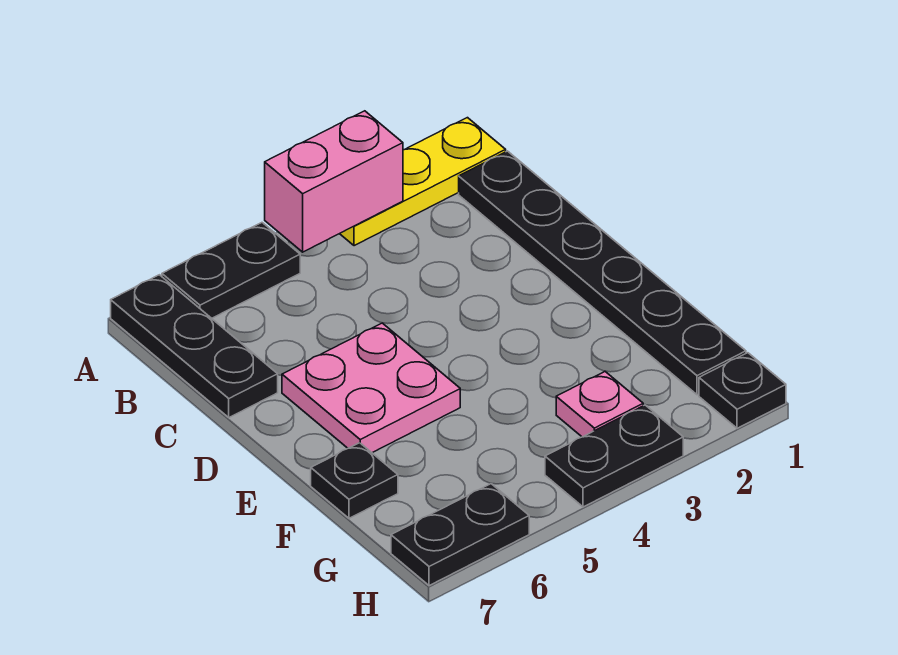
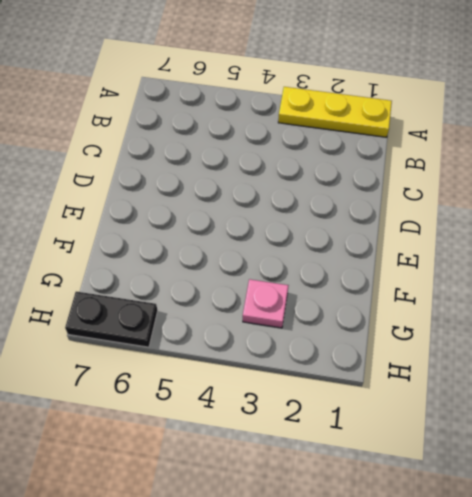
none -> black plate A5:A6 level 1
none -> black plate A7:C7 level 1

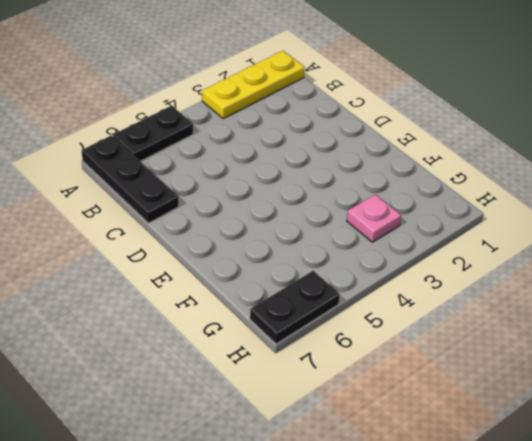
none -> black plate B1:G1 level 1
none -> pink plate D5:E6 level 1

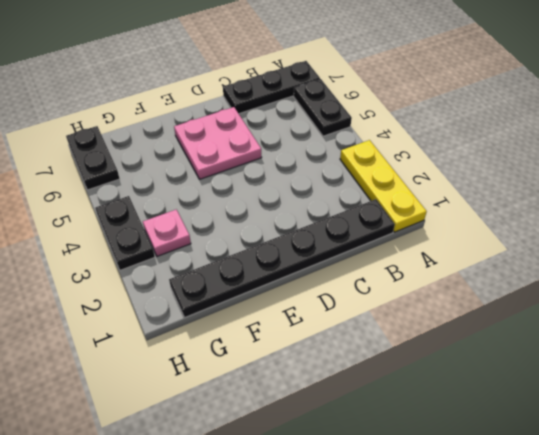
none -> black plate F7 level 1
none -> black plate H1 level 1

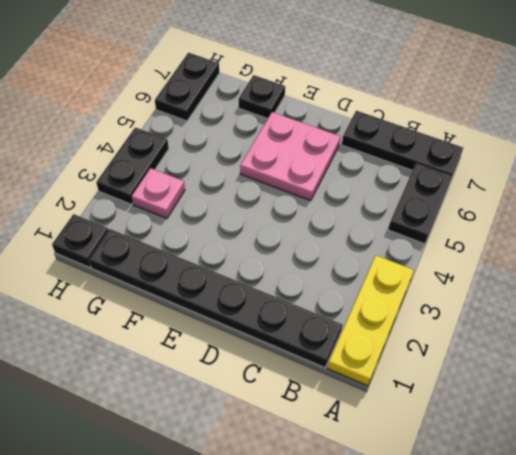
none -> pink brick A3:A4 level 2

